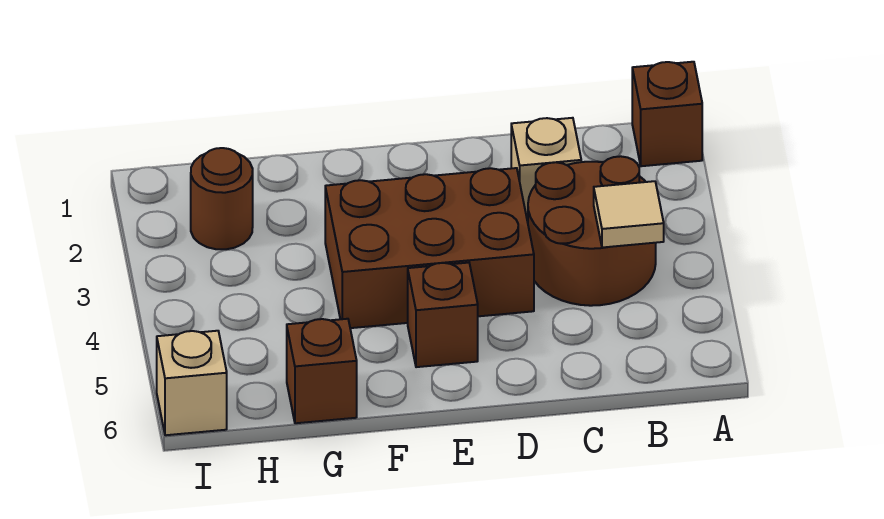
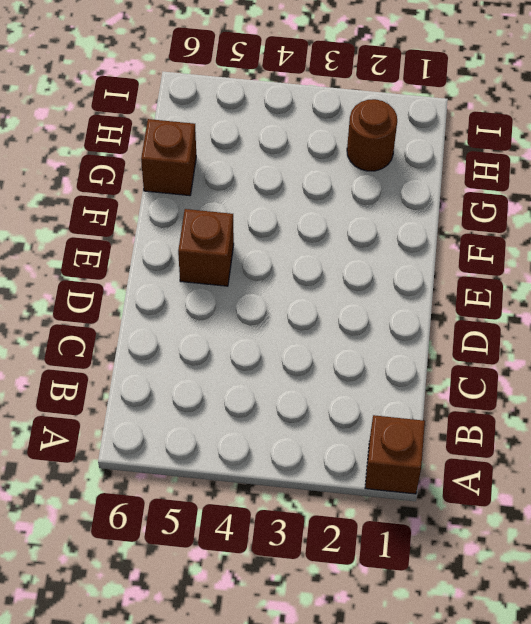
none -> brown round brick B3:C4 level 1
none -> tan brick C2 level 1

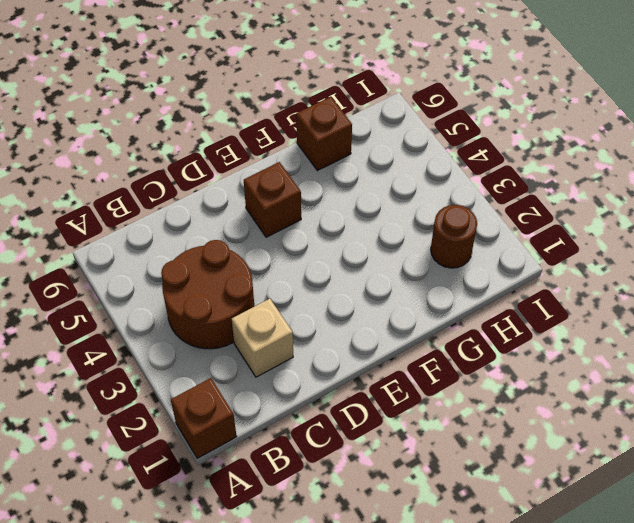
none -> brown brick D3:F4 level 1
none -> tan brick I6 level 1

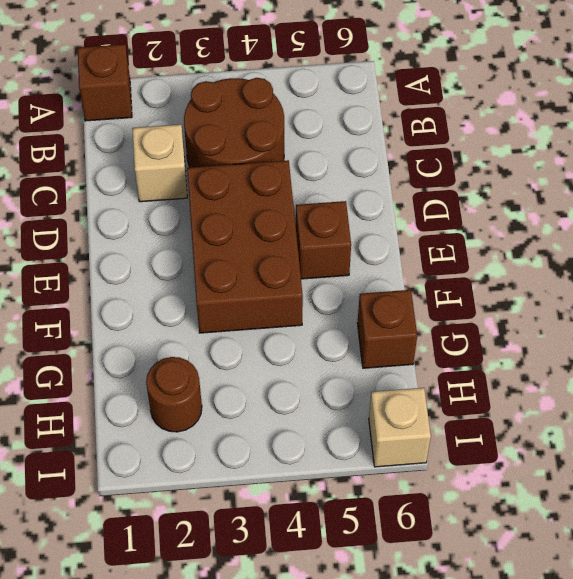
none -> tan tile B4 level 2

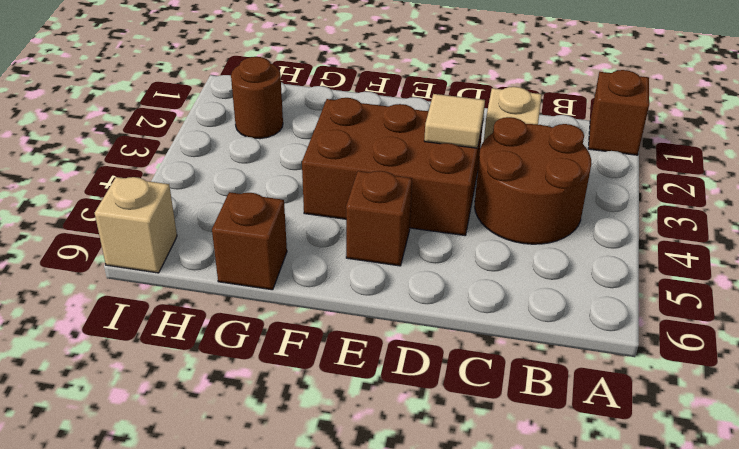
tan tile D3 level 2 -> tan tile B4 level 2

